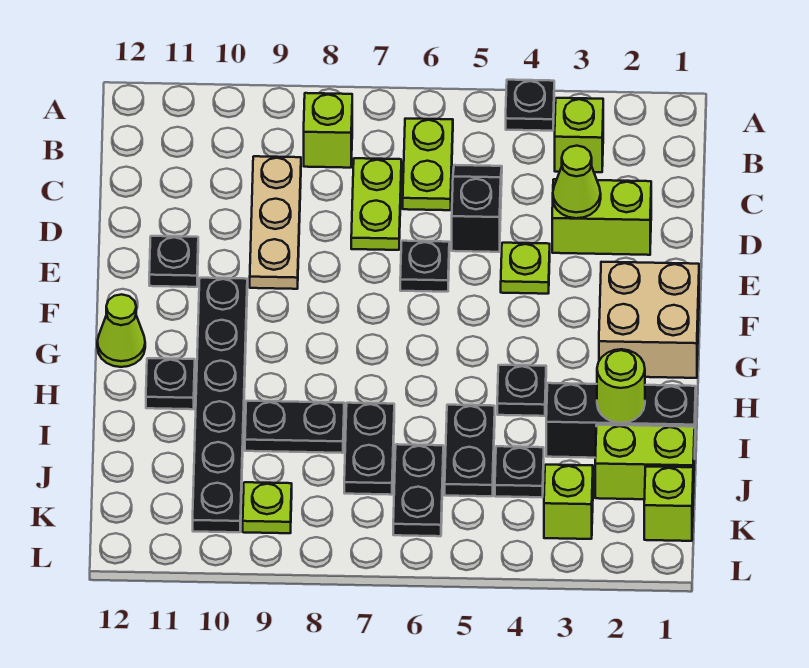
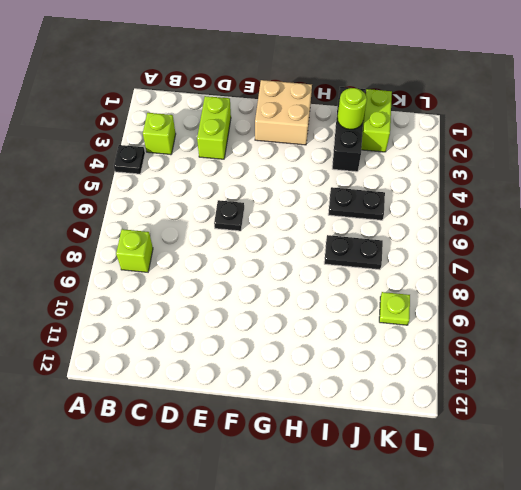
none -> lime plate B6:C6 level 1
none -> black slope C5:D5 level 1 top D
none -> lime plate C7:D7 level 1

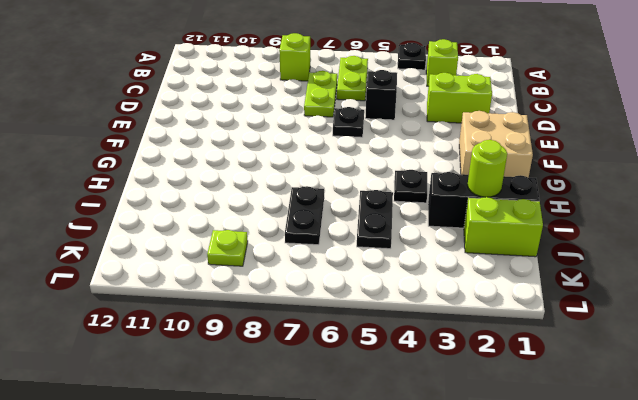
none -> tan plate C9:E9 level 1
none -> lime plate E4 level 1
none -> black plate E11 level 1

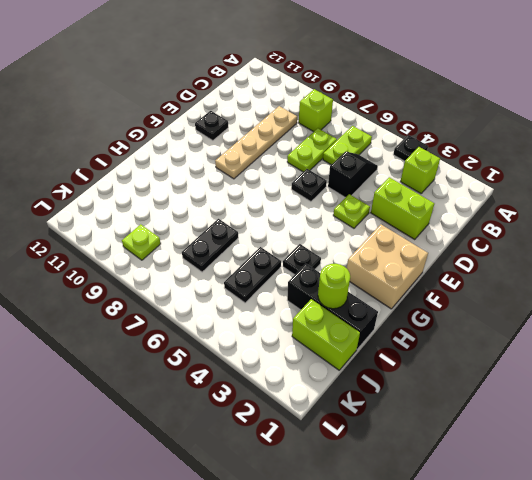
tan plate C9:F9 level 1 -> tan plate C9:E9 level 1
none -> black plate F10:K10 level 1
none -> lime cone G12 level 1
none -> black plate H11 level 1

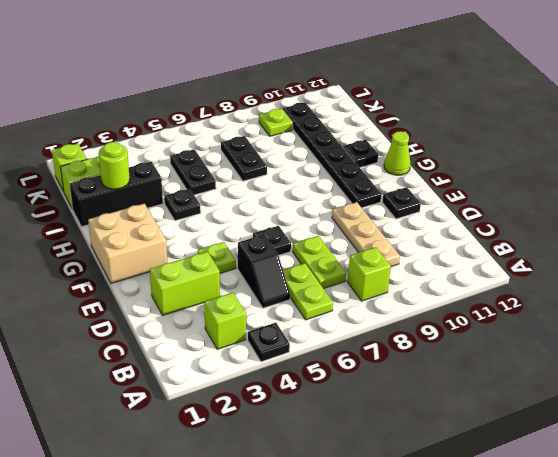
none -> black plate I8:I9 level 1
none -> black plate J4 level 1
none -> black plate J6:K6 level 1

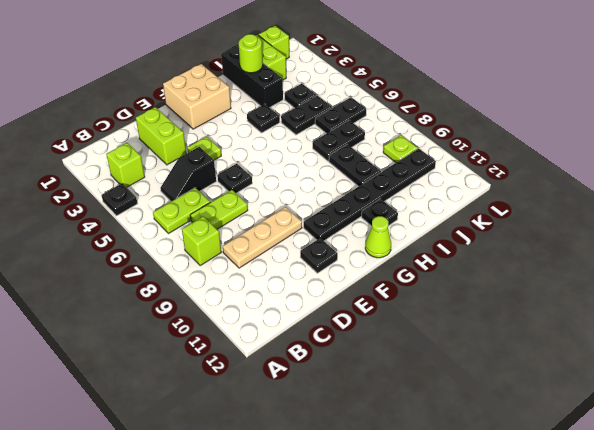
none -> lime brick K3 level 1
none -> lime cone D3 level 2

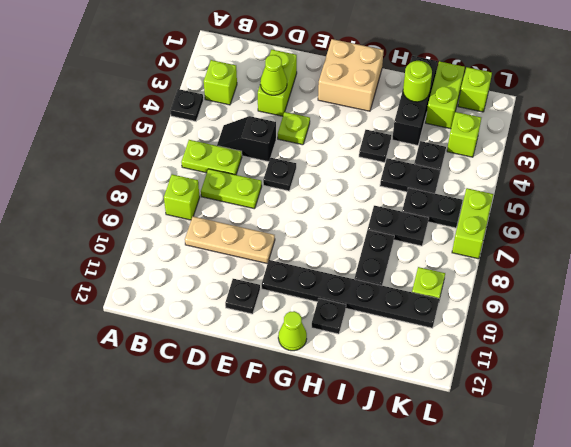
lime brick L6:L7 level 1 -> none

